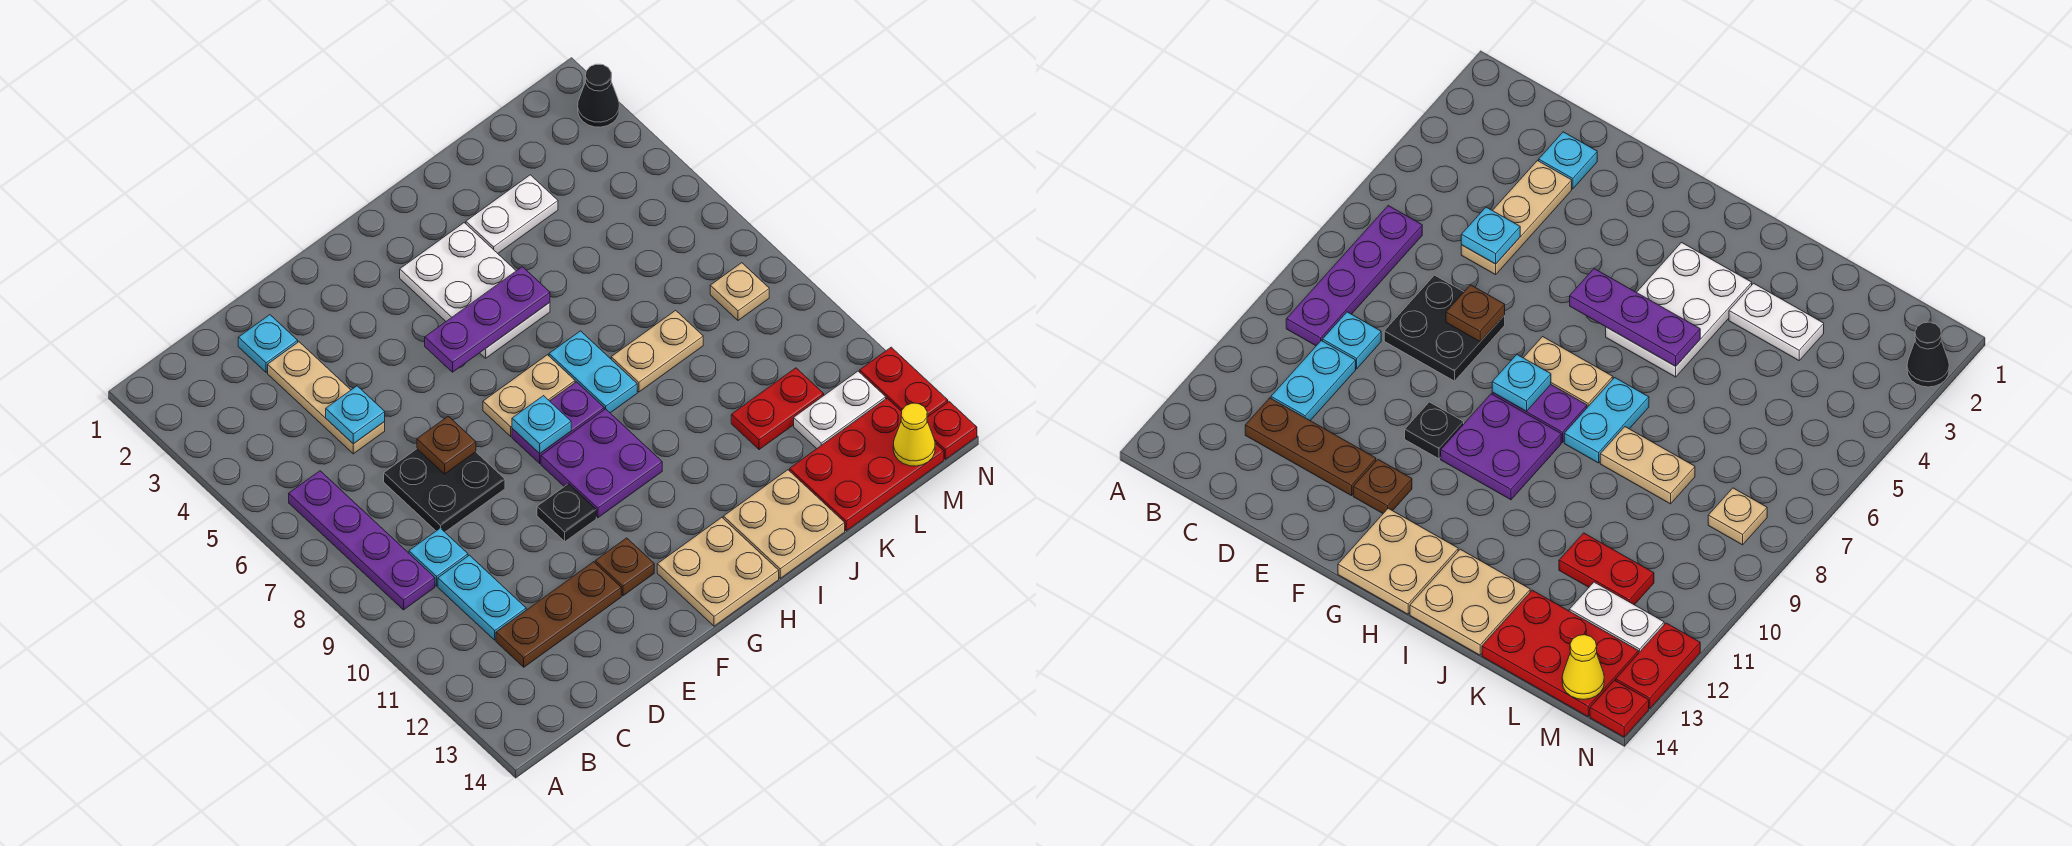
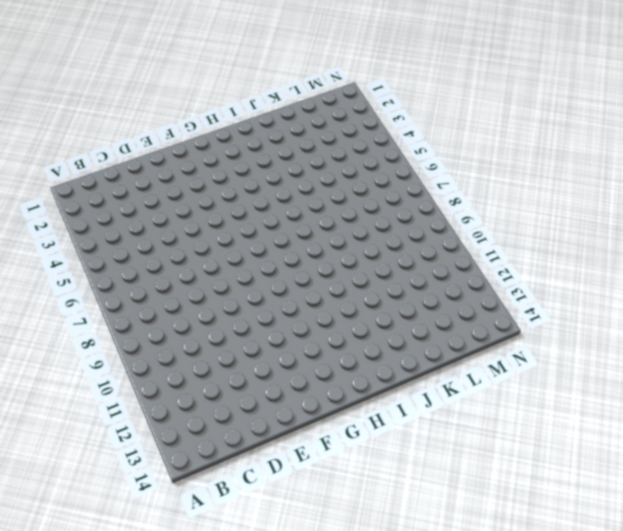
none -> purple plate B6:B9 level 1
none -> cyan plate C9 level 1
none -> cyan plate C10:C11 level 1
none -> brown plate C12:E12 level 1

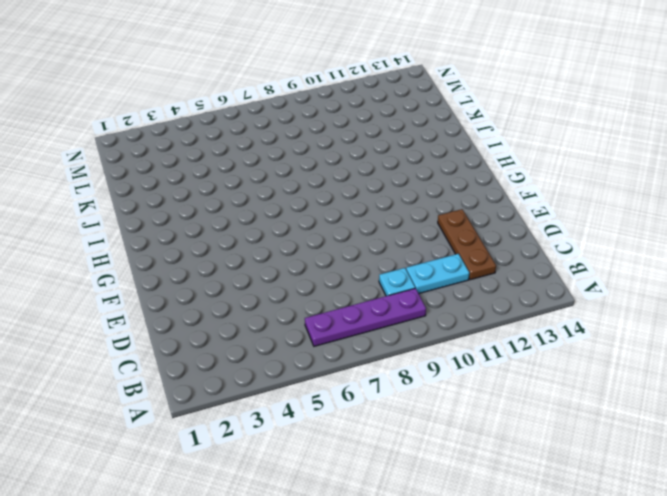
none -> cyan plate D2 level 1
none -> tan plate D3:D5 level 1
none -> black plate D7:E8 level 1
none -> black plate F10 level 1

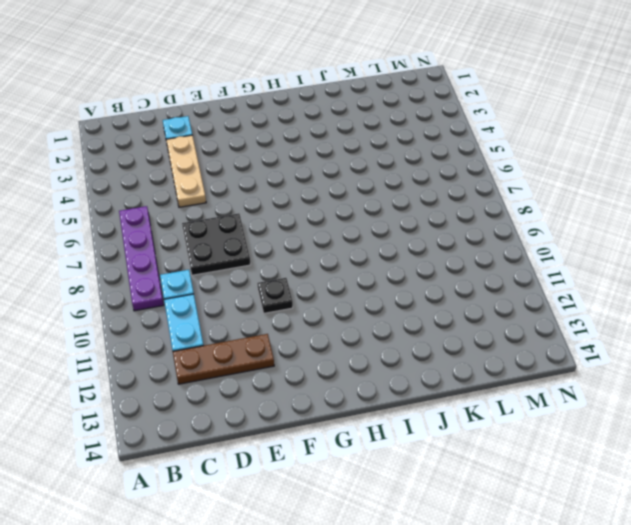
none -> brown plate F12 level 1
none -> tan plate G7:H7 level 1
none -> purple plate G8:H8 level 1
none -> purple plate G9:H10 level 1

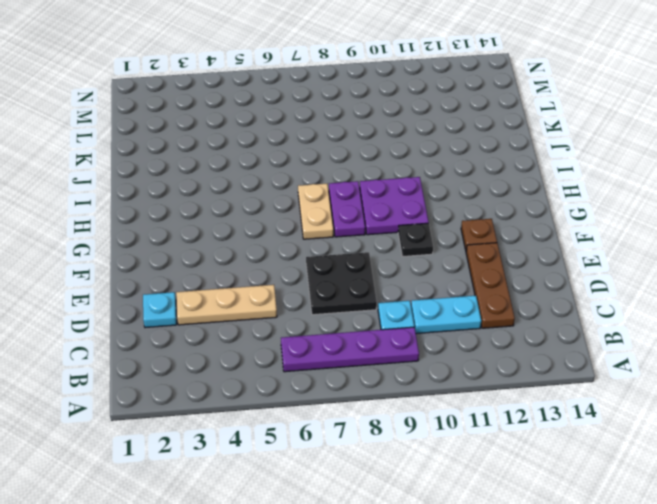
none -> tan plate G13:H14 level 1
none -> white plate H3:I5 level 1
none -> cyan plate I7:I8 level 1
none -> tan plate I13:J14 level 1

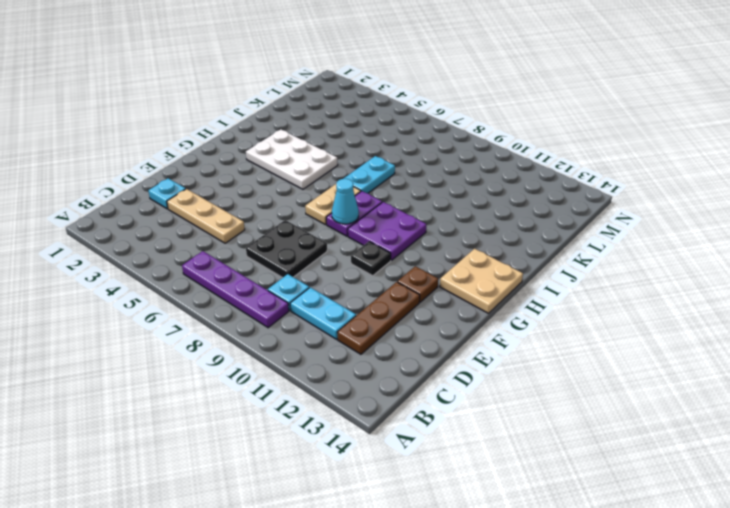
cyan cone G8 level 2 -> cyan plate G8 level 2
cyan plate I7:J7 level 1 -> cyan plate I7:I8 level 1
none -> tan plate I13:J14 level 1
none -> white plate J3:K3 level 1
none -> tan plate J8:K8 level 1
none -> red plate K11:L11 level 1

